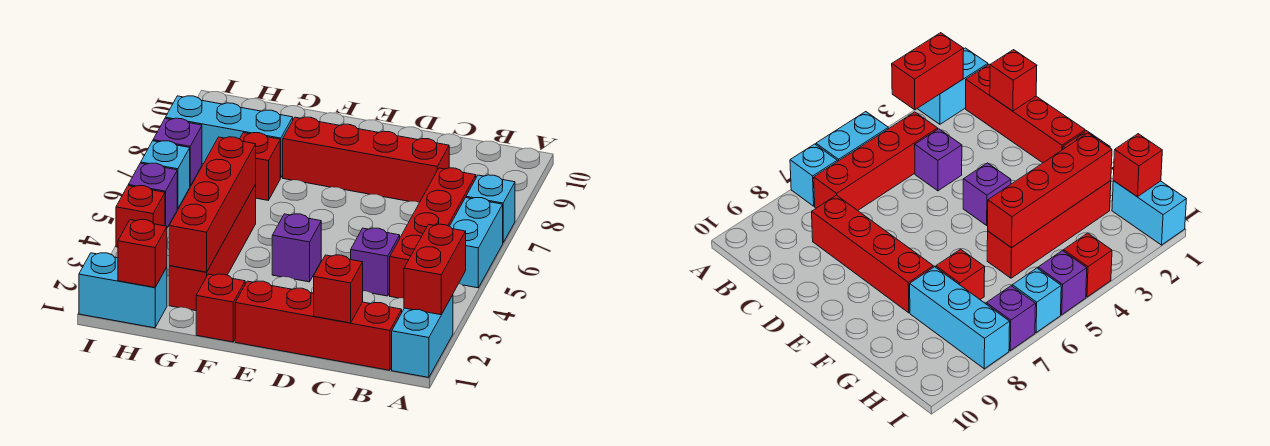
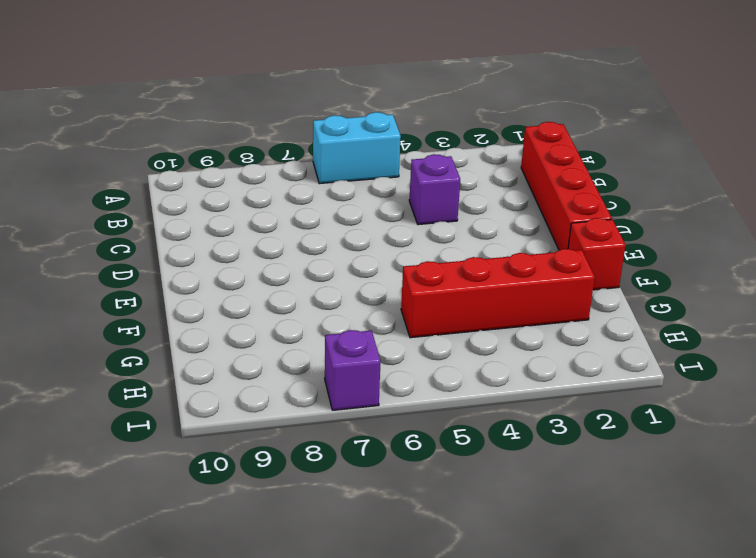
none -> cyan brick A1:A2 level 1
none -> cyan brick A7 level 1
none -> red brick B4:B7 level 1

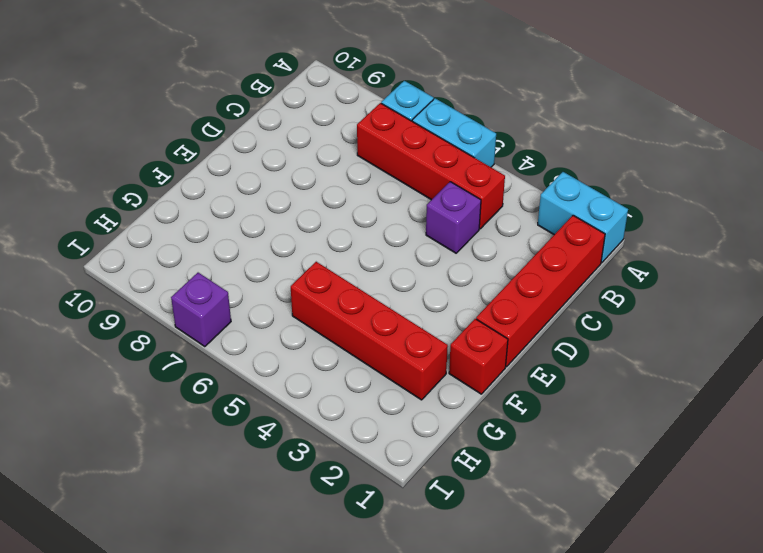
none -> red brick C8:F8 level 1
none -> purple brick E4 level 1
none -> red brick G7 level 1

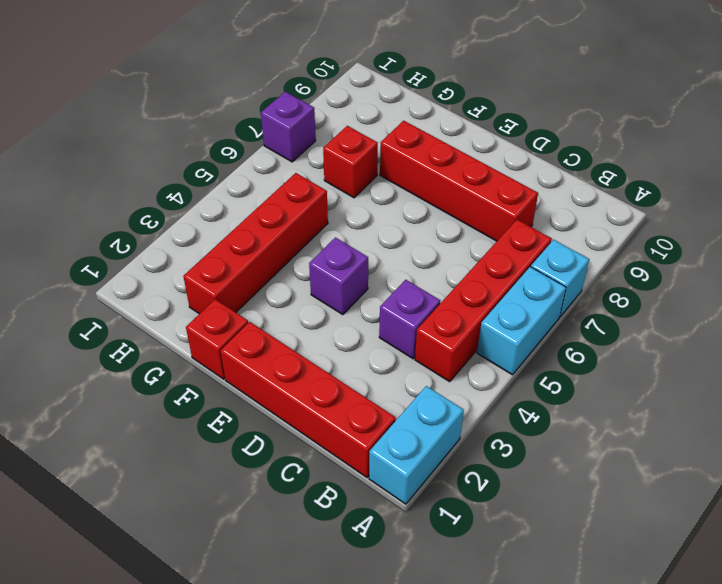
none -> cyan brick G8:I8 level 1
none -> cyan brick H1:I1 level 1
none -> red brick I4 level 1

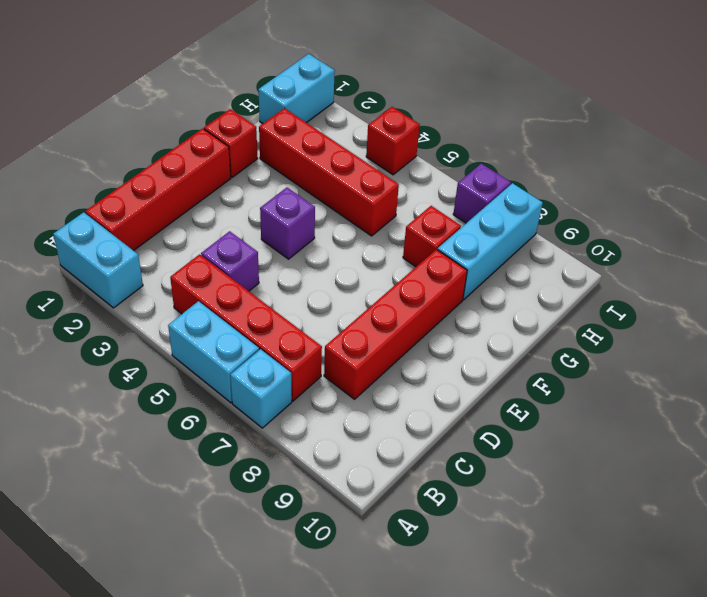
none -> purple brick I5 level 1
none -> cyan brick I6 level 1
none -> red brick A2:A3 level 2

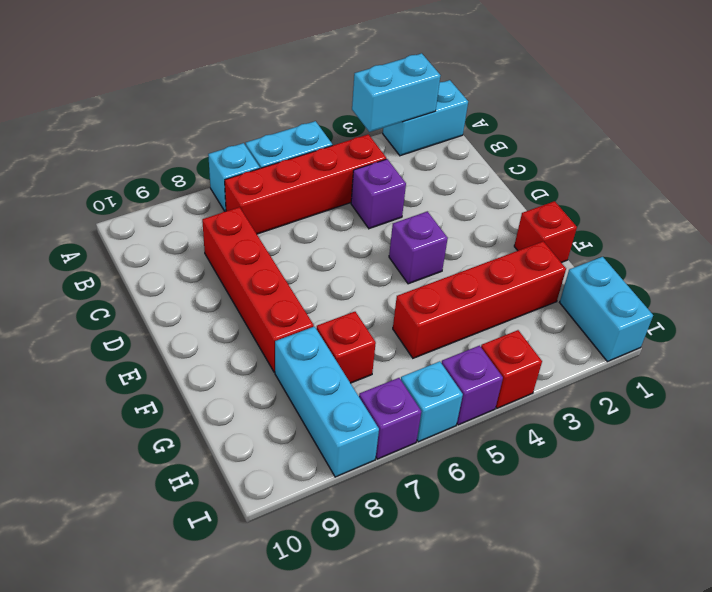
cyan brick A2:A3 level 2 -> red brick A2:A3 level 2
none -> red brick B1:E1 level 1
none -> red brick C1 level 2
none -> red brick G2:G5 level 2

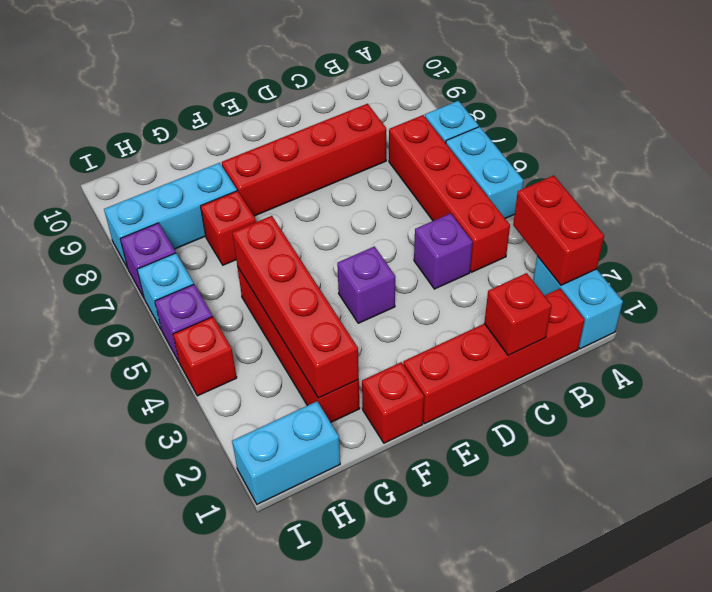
none -> red brick H1 level 2

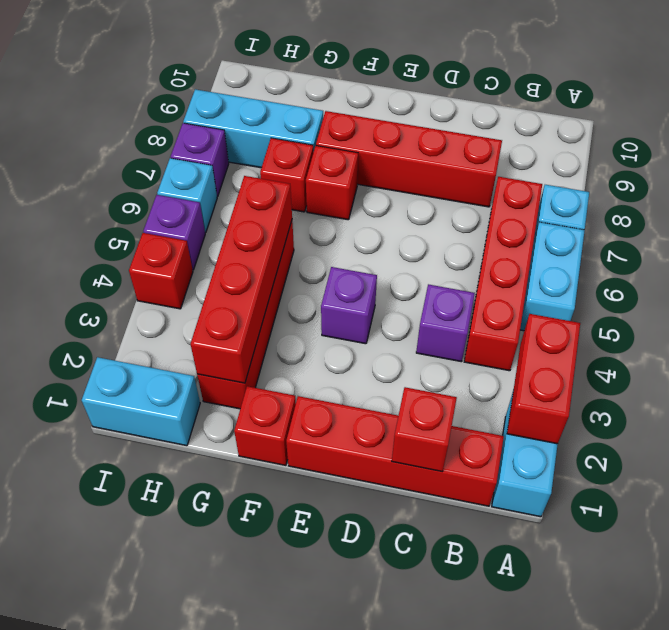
red brick F7 level 1 -> red brick H1 level 2

